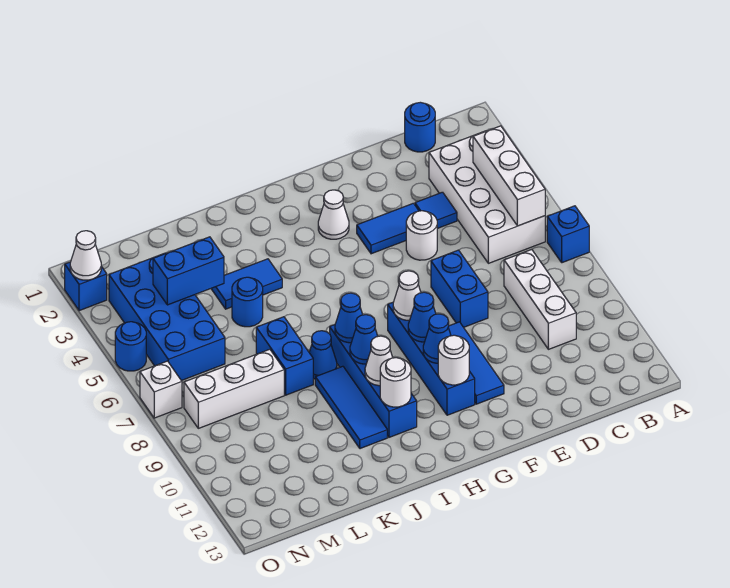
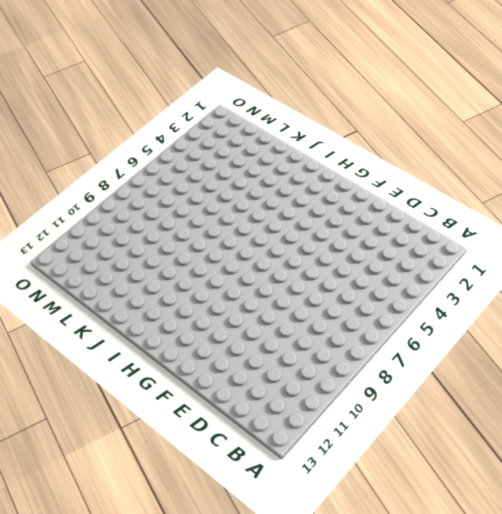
none -> blue brick A7 level 1
none -> white brick B3:C6 level 1
none -> blue round brick C1 level 1
none -> white brick C8:C10 level 1

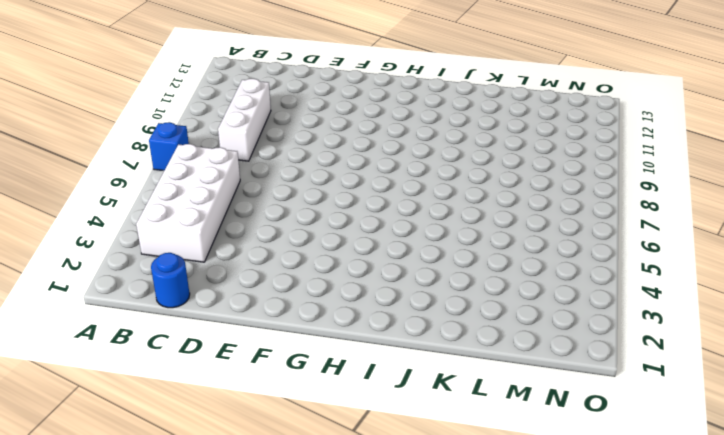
none -> blue tile D4 level 1
none -> blue tile E4:F4 level 1
none -> white round brick E5 level 1
none -> blue brick E7:E8 level 1

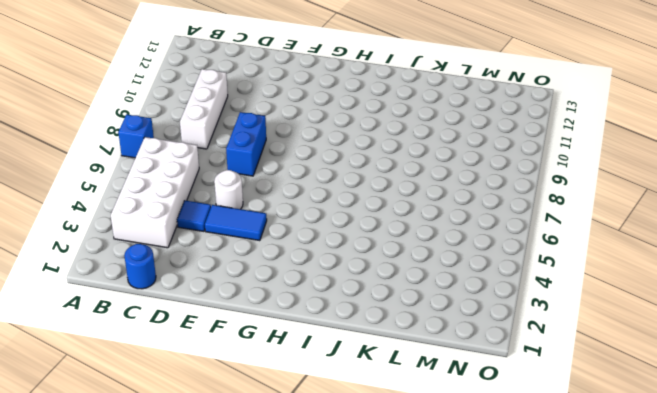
none -> blue tile F9:F11 level 1
none -> white cone G3 level 1
none -> blue brick G8:G11 level 1
none -> blue brick I8:I11 level 1

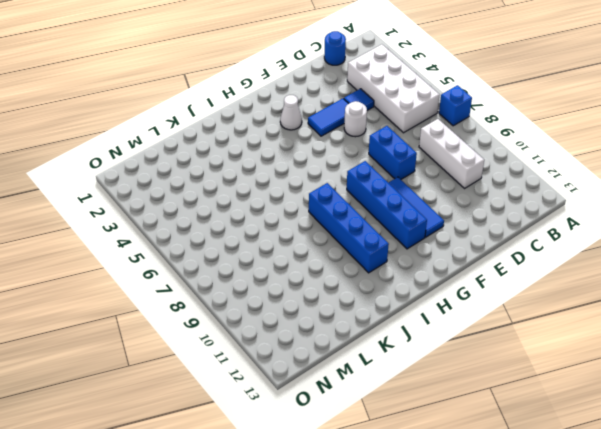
none -> blue tile J4:K4 level 1
none -> blue cone J8 level 1
none -> blue tile J9:J11 level 1
none -> blue round brick K5 level 1

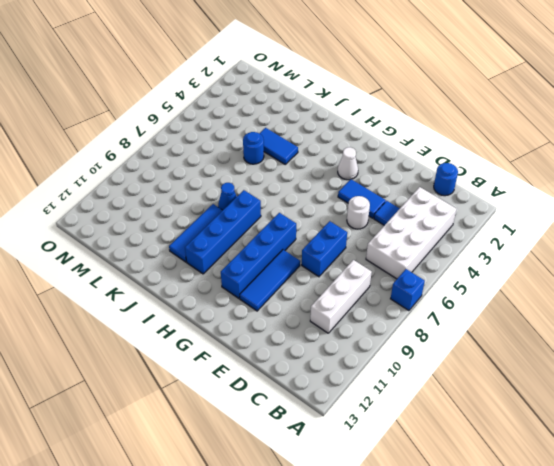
none -> blue brick K7:K8 level 1
none -> white brick L8:N8 level 1
none -> blue brick M3:N6 level 1
none -> blue brick O2 level 1

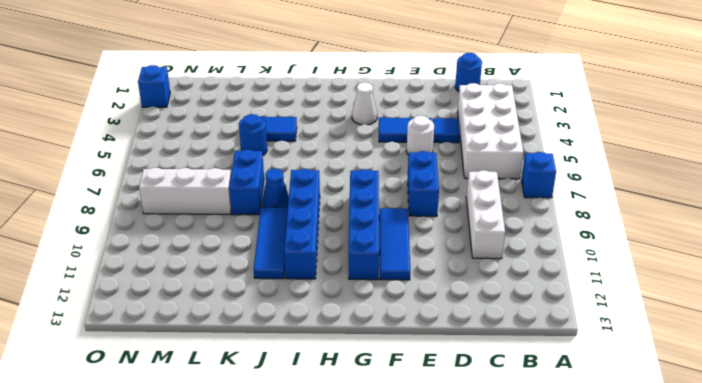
none -> blue brick M3:N6 level 1
none -> blue round brick O5 level 1
none -> white brick O7 level 1
none -> white brick B4:B6 level 2

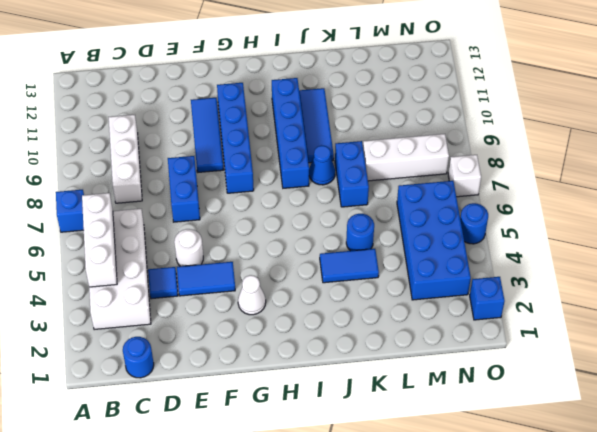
none -> white cone G8 level 2
none -> blue cone G9 level 2
none -> blue cone G10 level 2
none -> white round brick G11 level 2

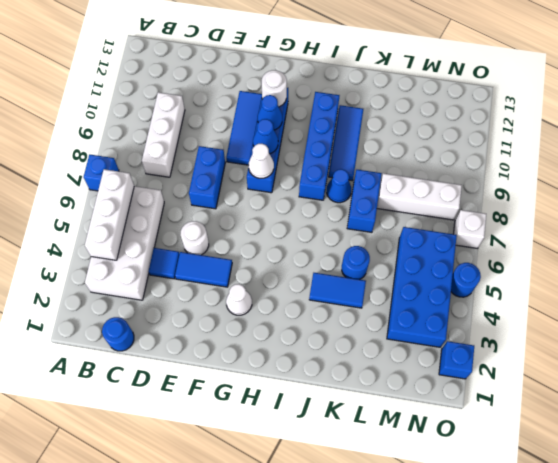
none -> blue cone I8 level 2
none -> blue cone I9 level 2
none -> white cone I10 level 2
none -> white round brick I11 level 2

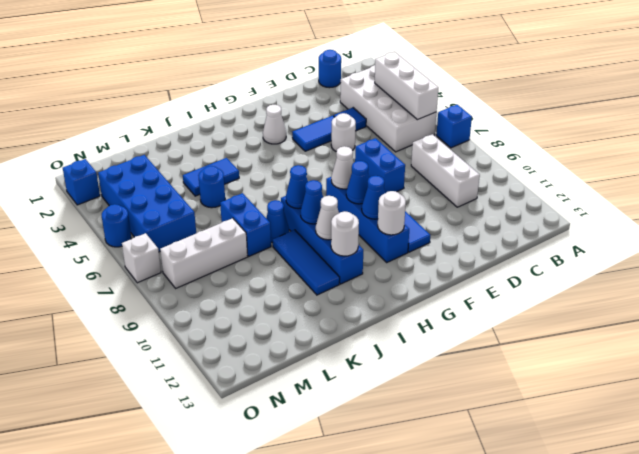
none -> blue brick L4:M4 level 2
none -> white cone O2 level 2

